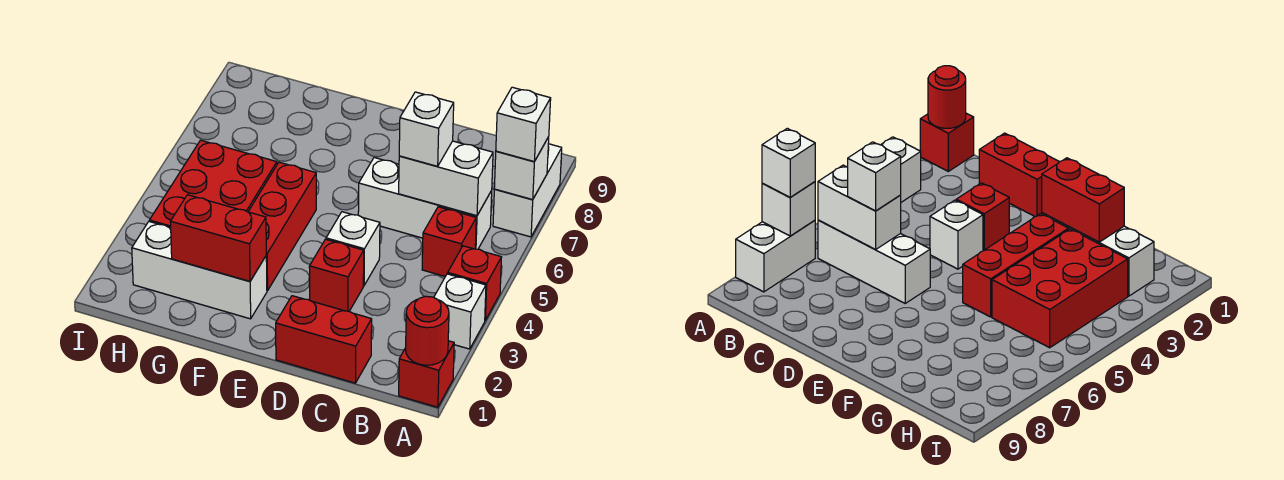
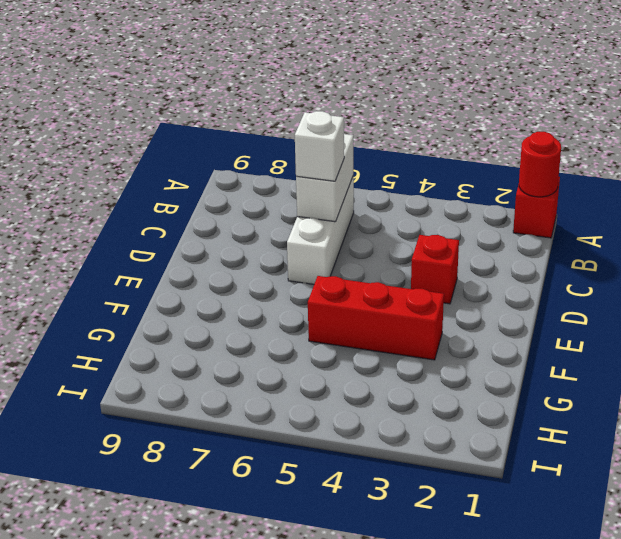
none -> white brick A3 level 1
none -> red brick A4 level 1
none -> white brick A7:A8 level 1

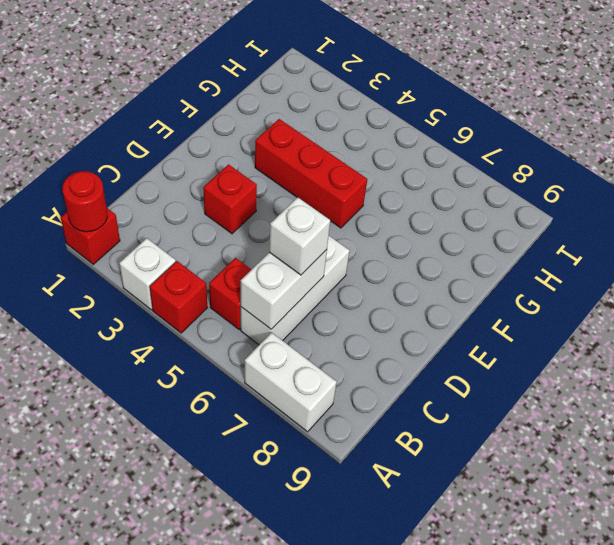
none -> red brick C1:D1 level 1
none -> white brick D4 level 1
none -> white brick F2:H2 level 1

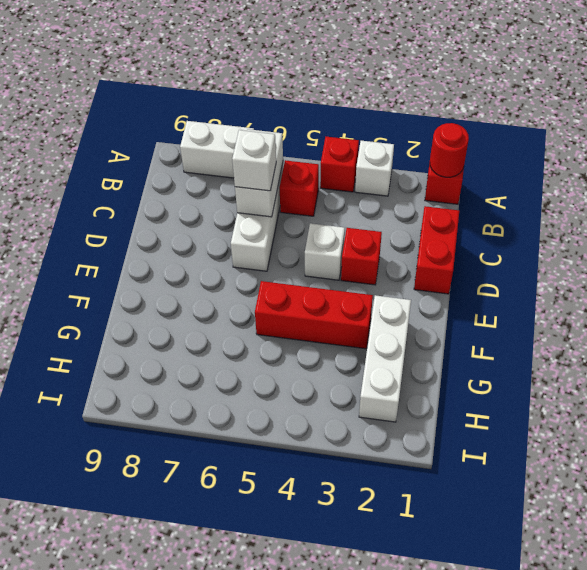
none -> red brick G3:H5 level 1
none -> white brick A7 level 2
none -> red brick F2:G2 level 2

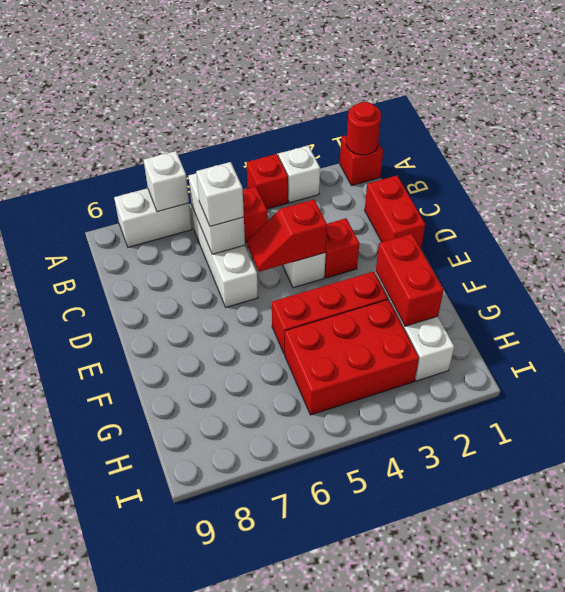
red slope D4:D5 level 2 top 4 -> none
none -> white brick A7 level 3

